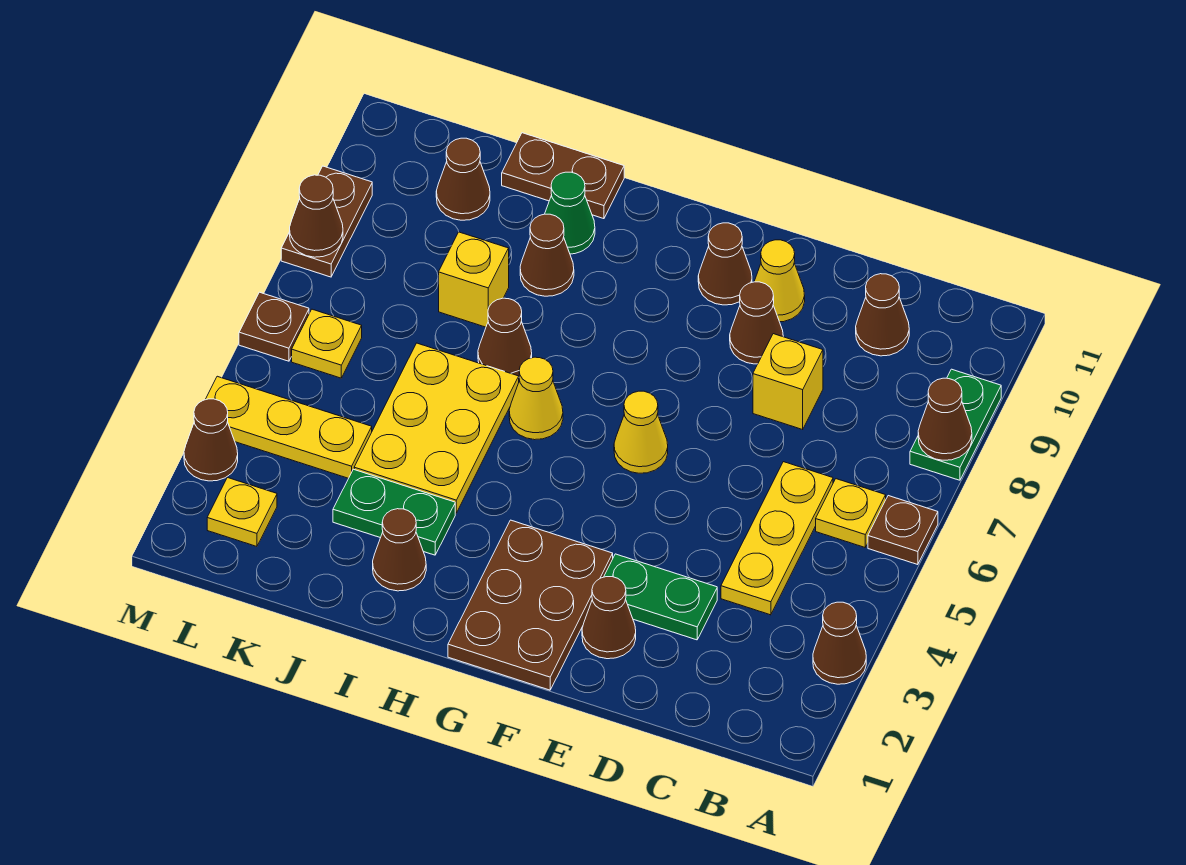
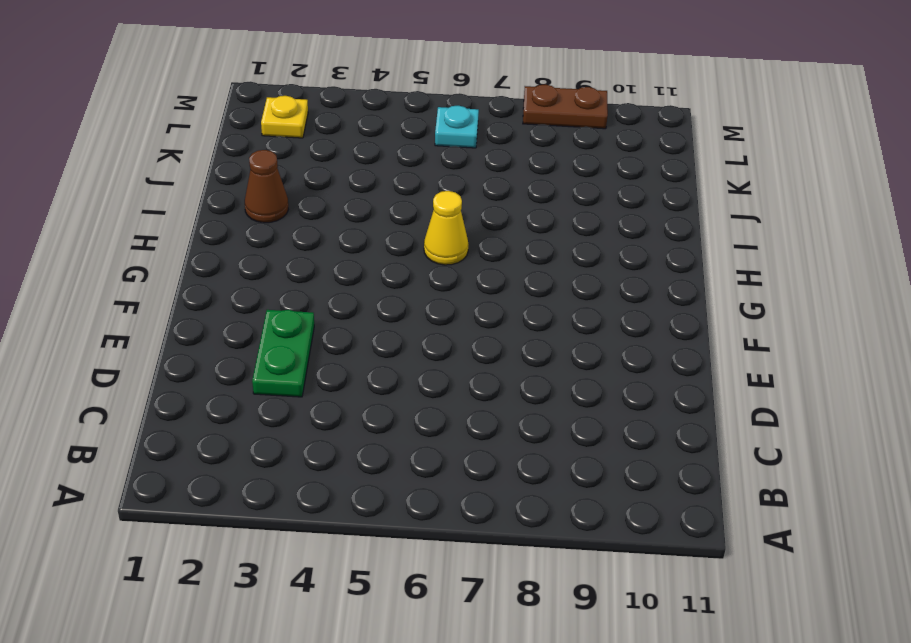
cyan plate L6 level 1 -> yellow plate L6 level 1
none -> brown cone A3 level 1
none -> brown plate A6 level 1
none -> green plate A8:A9 level 1
none -> yellow plate B6 level 1

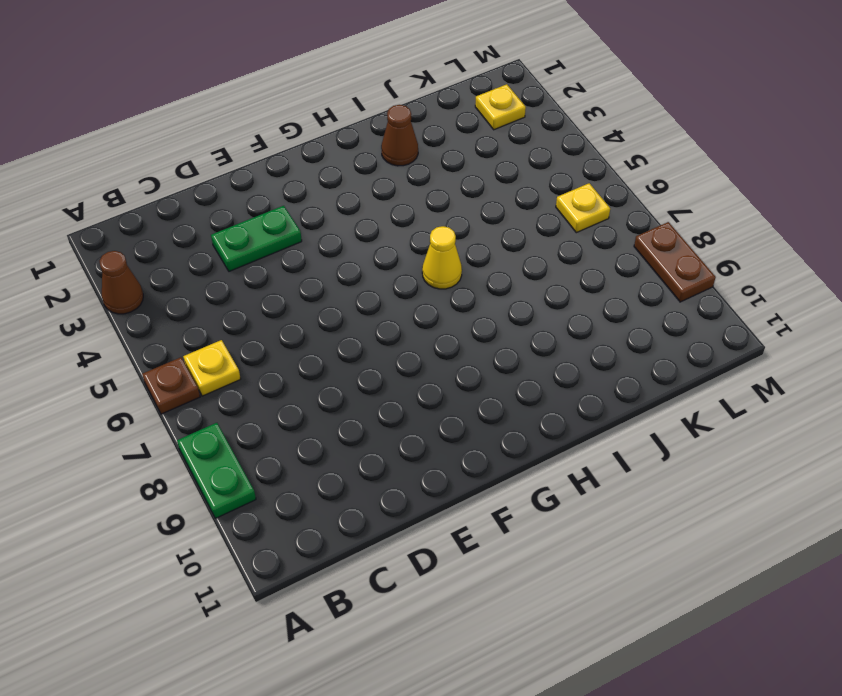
none -> yellow plate C4:C6 level 1
none -> brown cone C10 level 1
none -> yellow brick D8 level 1
none -> brown cone E2 level 1

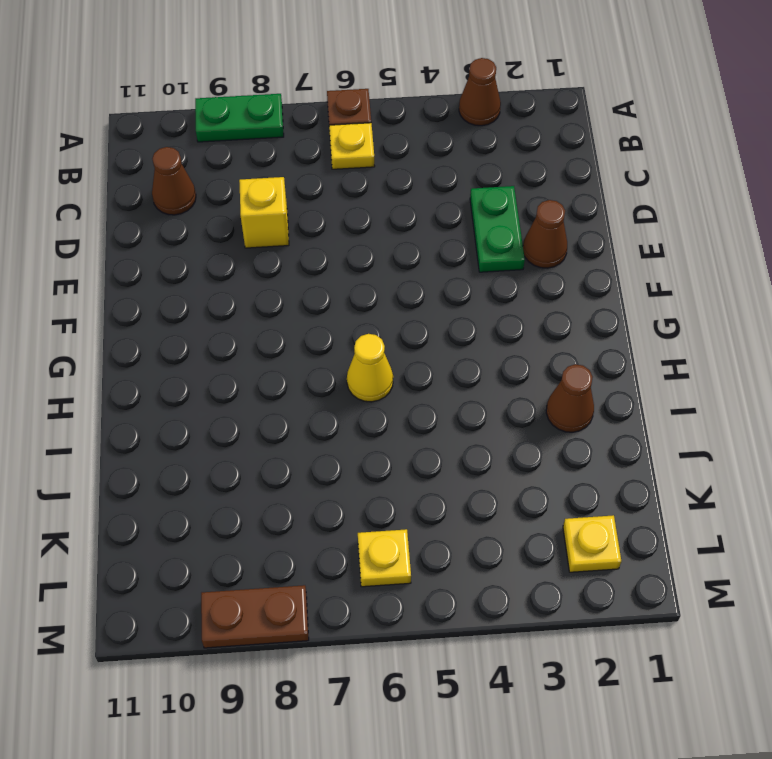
none -> yellow plate C4:C6 level 1
none -> brown cone E9 level 1
none -> yellow cone E10 level 1
none -> brown plate F1:G3 level 1

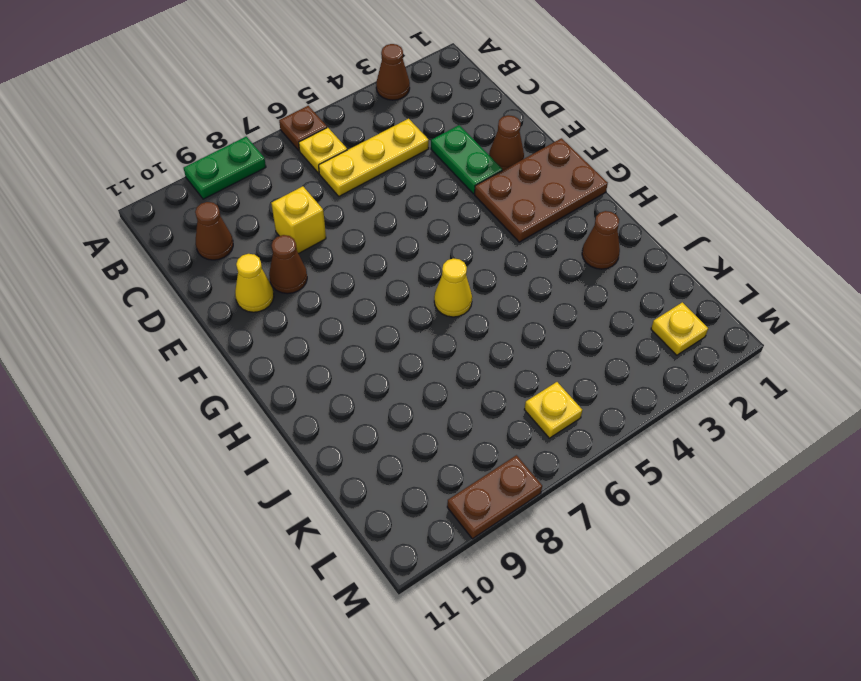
none -> yellow cone F6 level 1
none -> brown cone F10 level 1
none -> green plate I3:J3 level 1
none -> yellow plate I4:J6 level 1

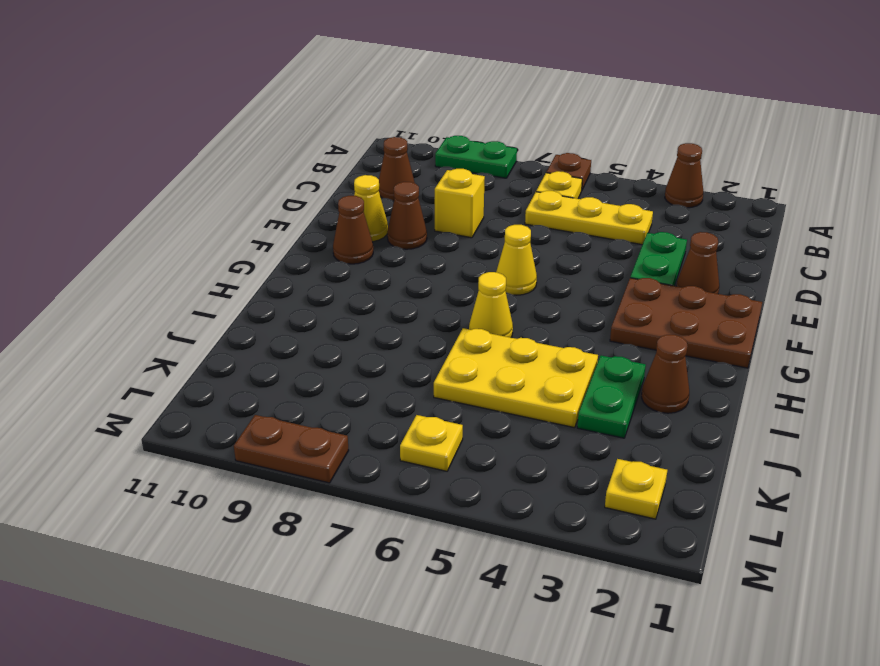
none -> brown cone I7 level 1
none -> brown cone I9 level 1
none -> green cone I10 level 1
none -> brown plate I11:J11 level 1

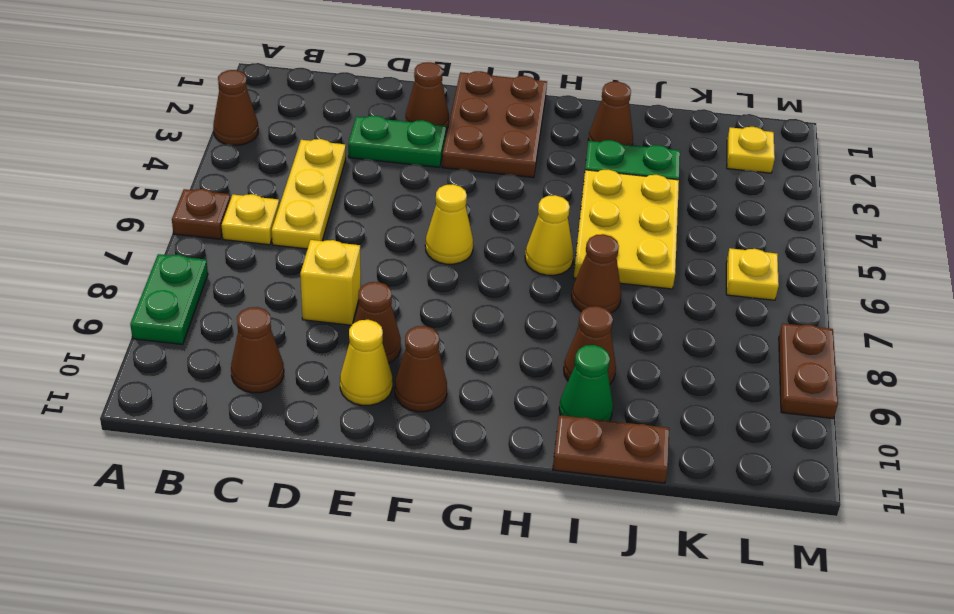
none -> yellow brick J8 level 1
none -> yellow plate K4:M4 level 1
none -> brown cone K10 level 1
none -> brown cone M3 level 1

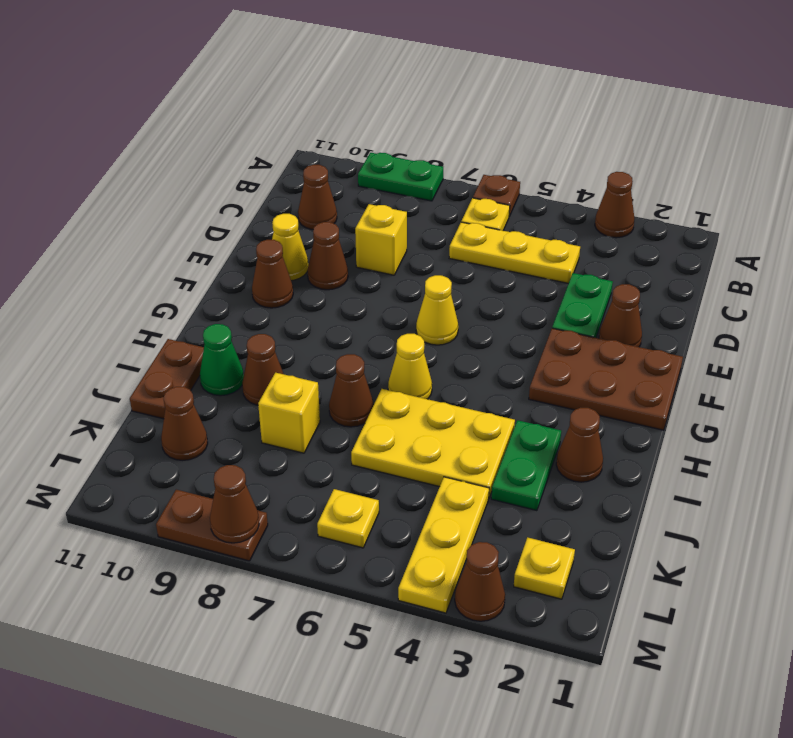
none -> brown plate M6 level 1
none -> brown cone A8 level 2

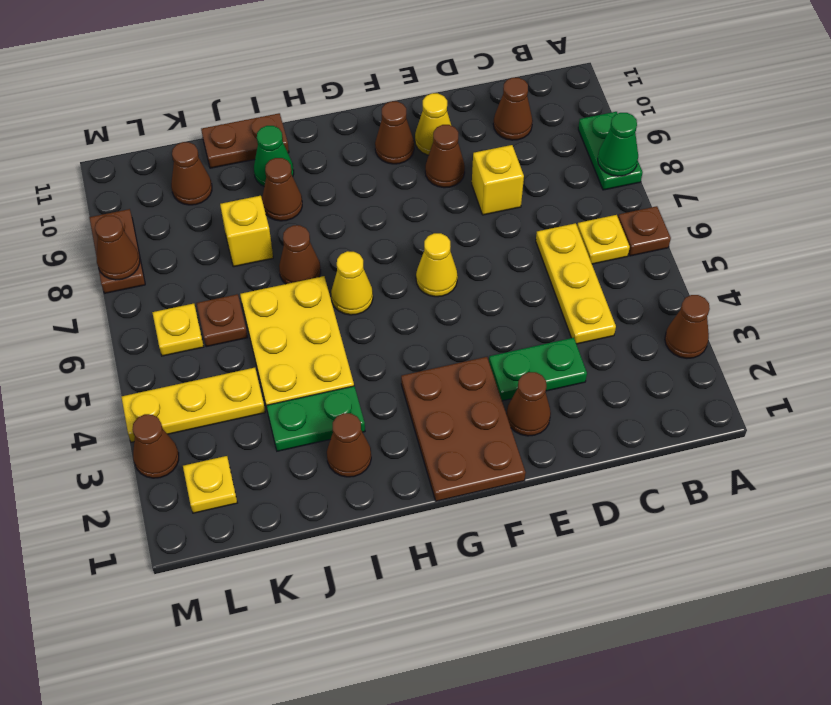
green cone A8 level 2 -> brown cone A8 level 2
brown plate K6 level 1 -> brown plate M6 level 1

